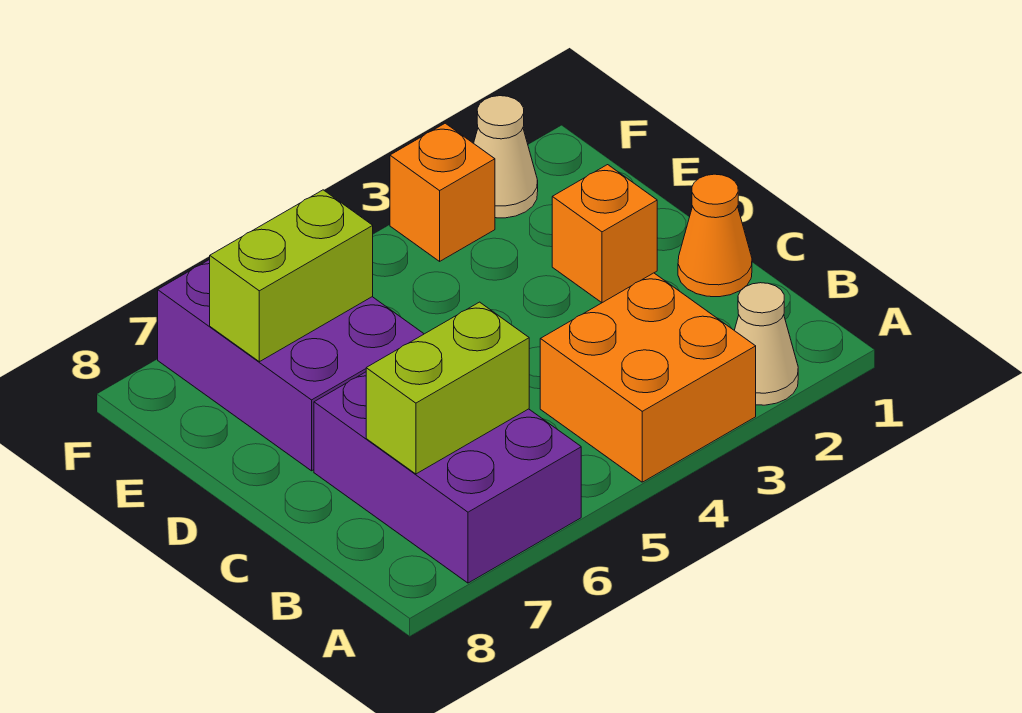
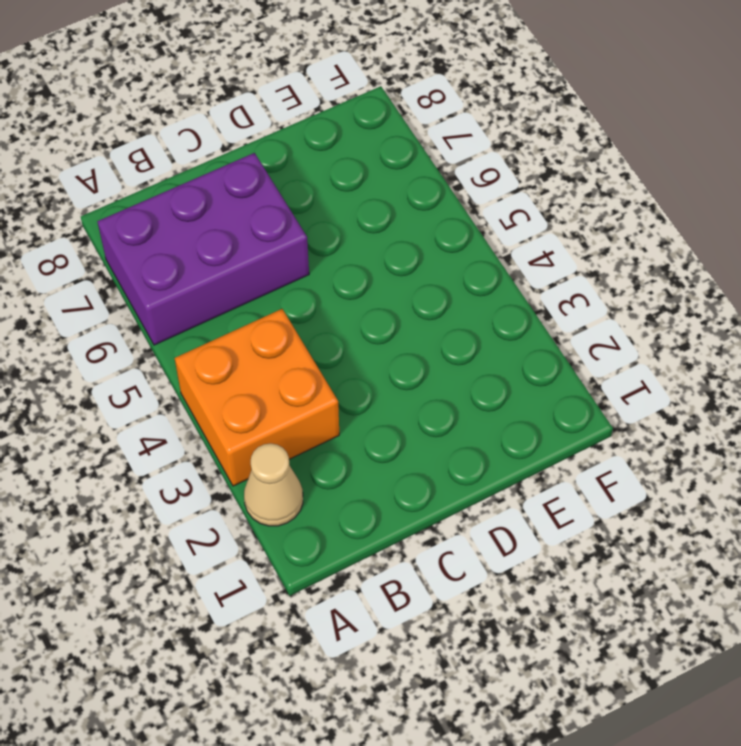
none -> orange cone C1 level 1
none -> orange brick D2 level 1

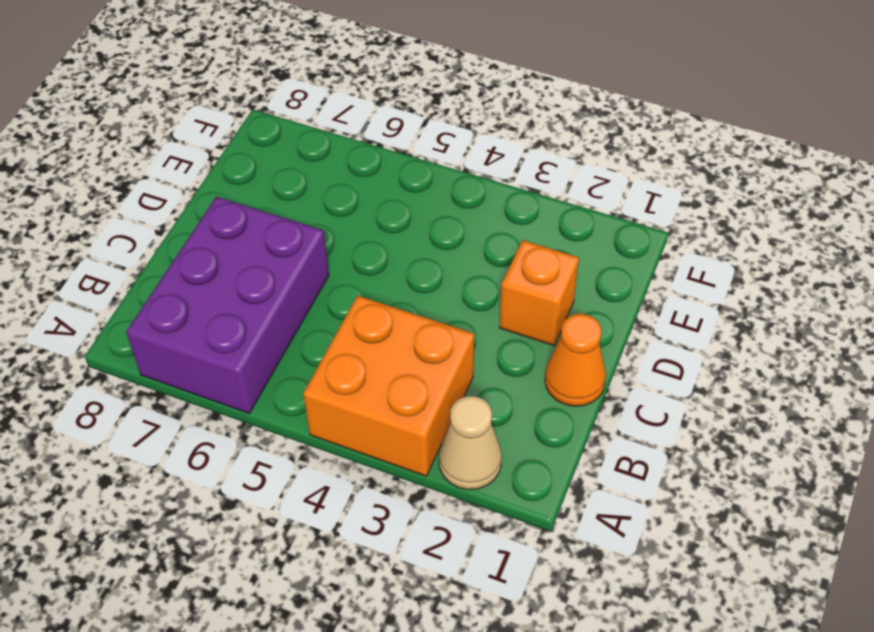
none -> purple brick D6:F7 level 1
none -> tan cone F2 level 1

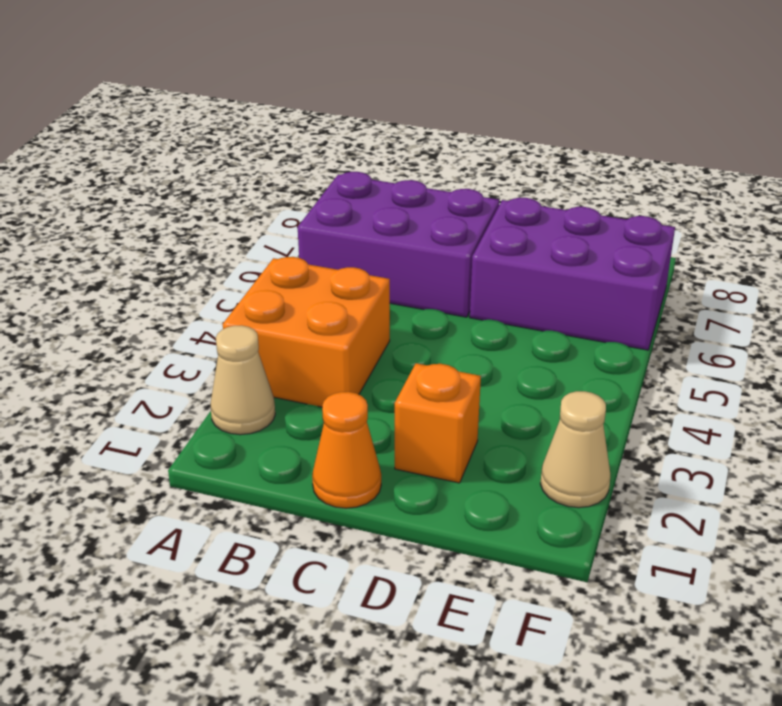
none -> orange brick F3 level 1
none -> lime brick B6:B7 level 2

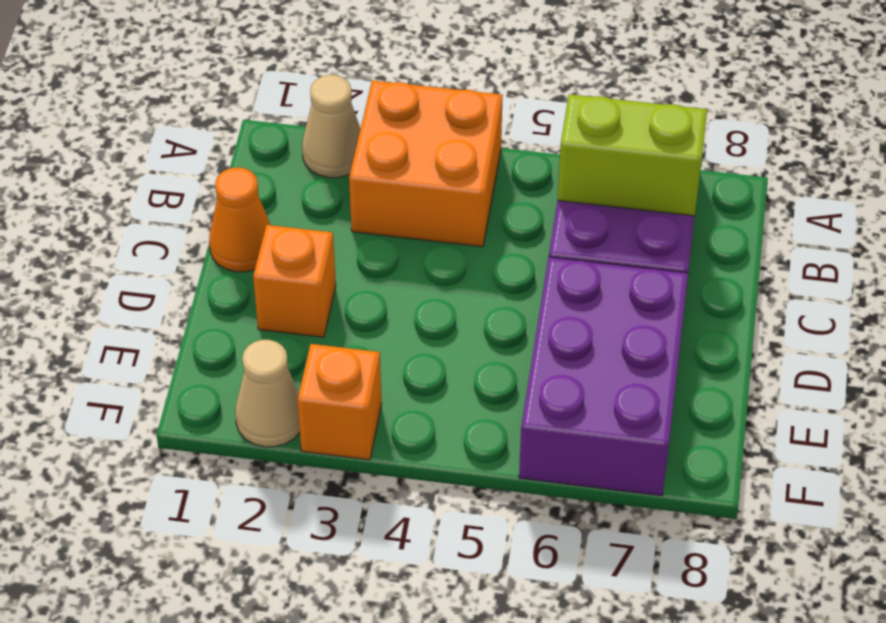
none -> lime brick E6:E7 level 2

